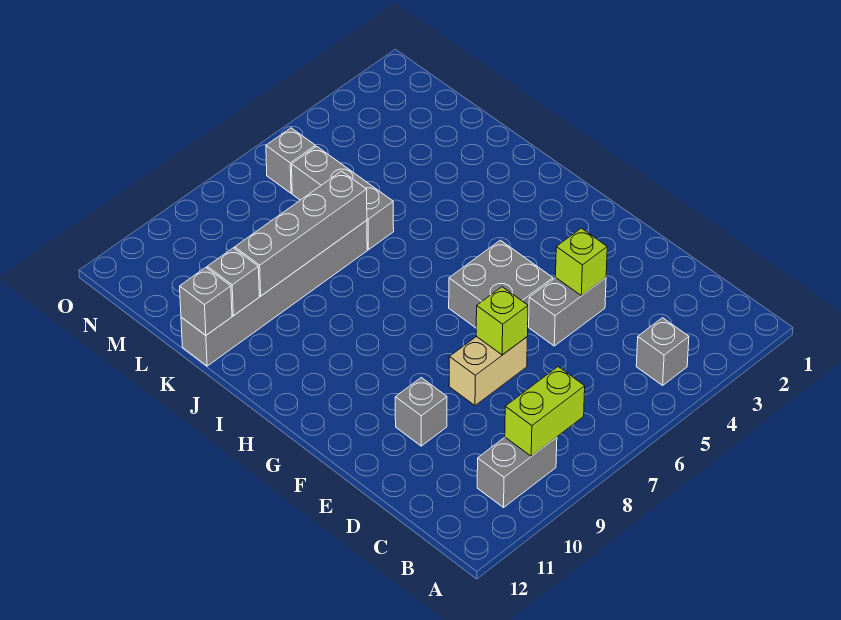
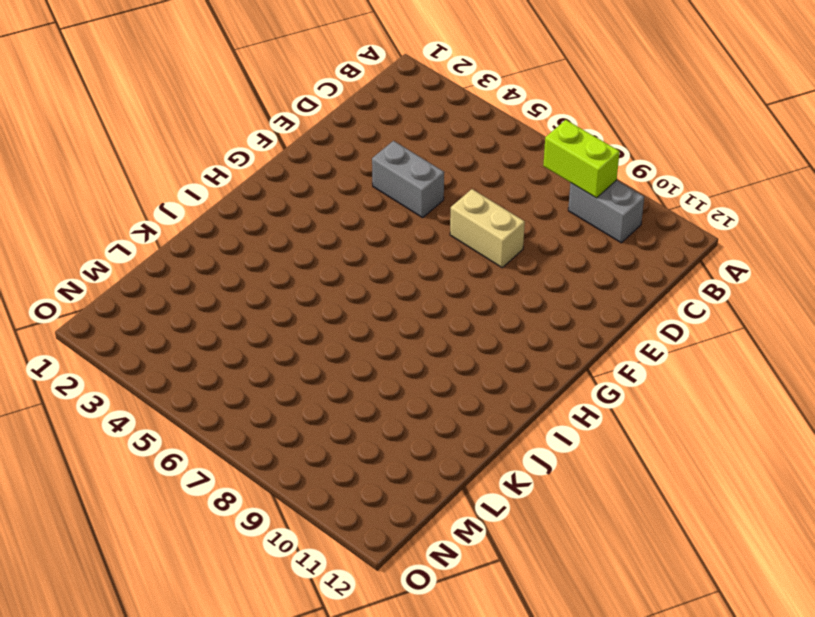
none -> grey brick B4 level 1
none -> grey brick E10 level 1
none -> grey brick F5:G6 level 1

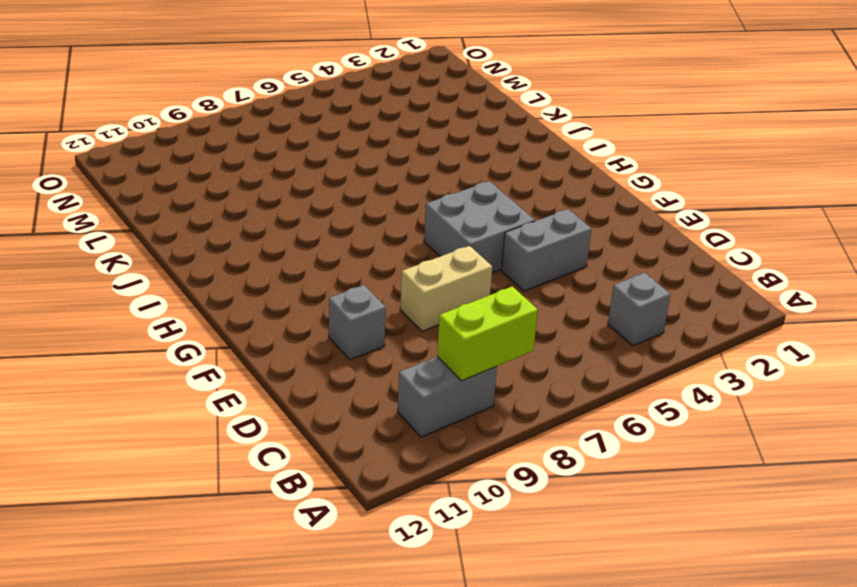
none -> grey brick K6:M6 level 1
none -> grey brick K7:K12 level 1
none -> grey brick N6 level 1

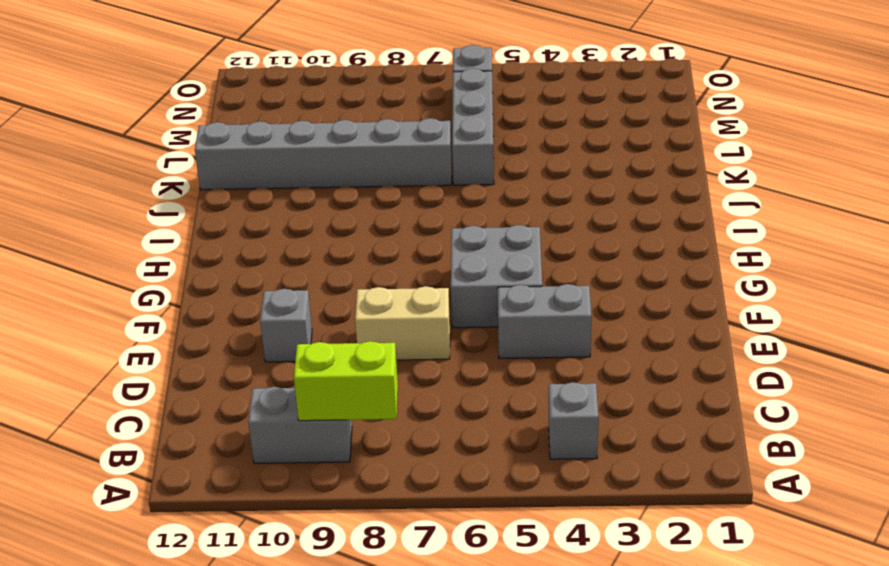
none -> lime brick E4 level 2
none -> lime brick E7 level 2
none -> grey brick K7:K10 level 2

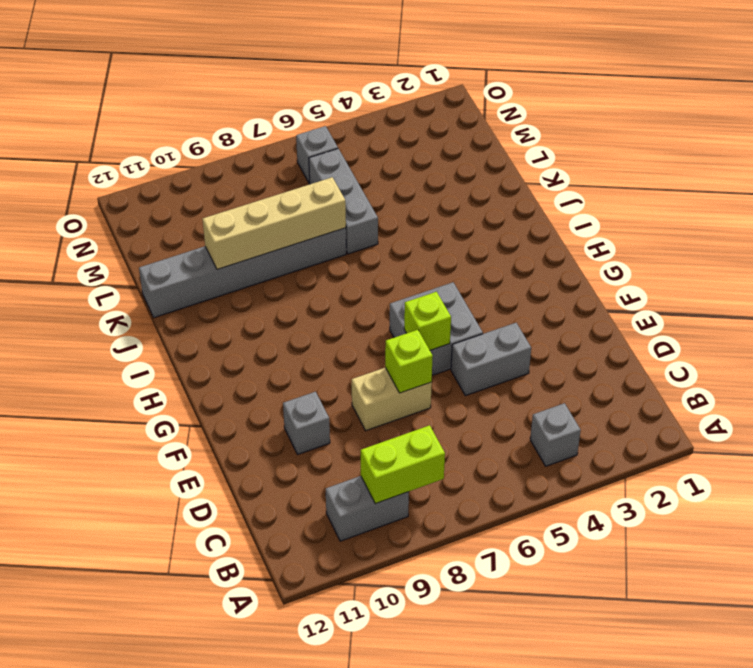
lime brick F6 level 2 -> lime brick E4 level 2
tan brick K7:K10 level 2 -> grey brick K7:K10 level 2
none -> grey brick K11 level 2
none -> grey brick K12 level 2

